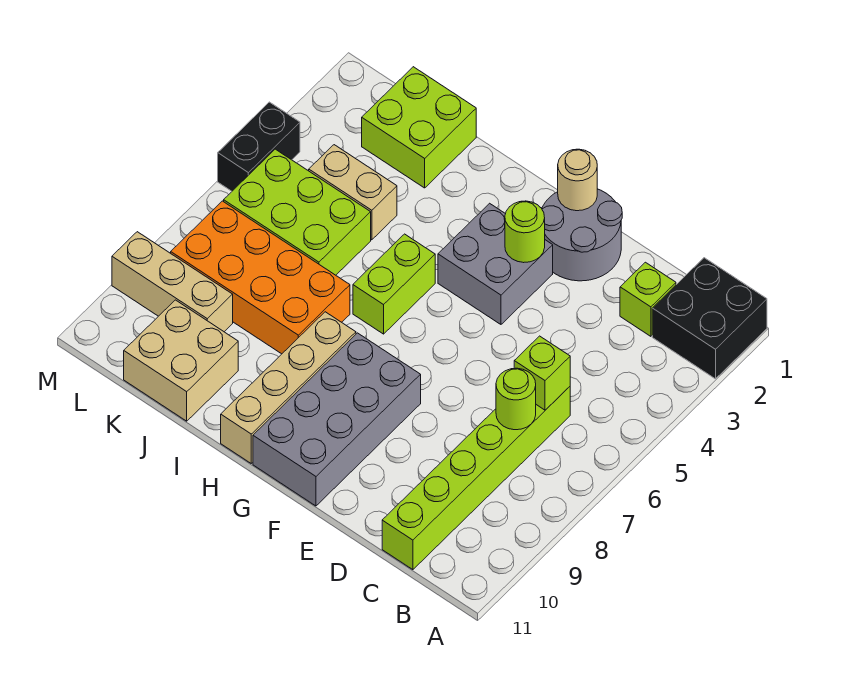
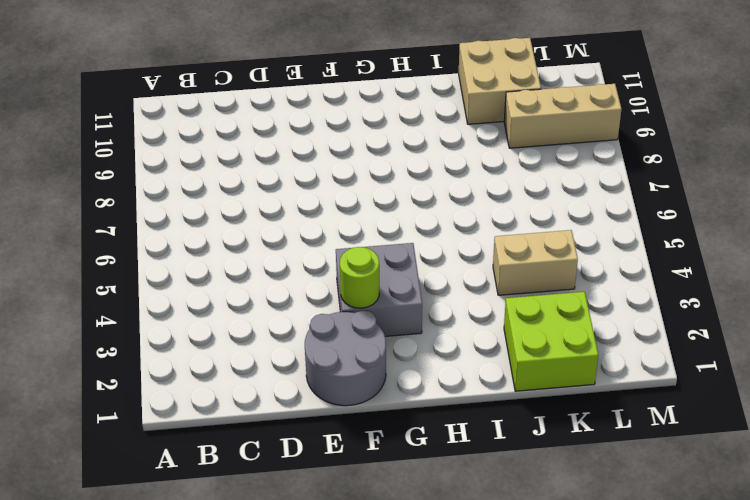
none -> black brick A1:B2 level 1
none -> lime brick C2 level 1
none -> lime brick C6:C11 level 1

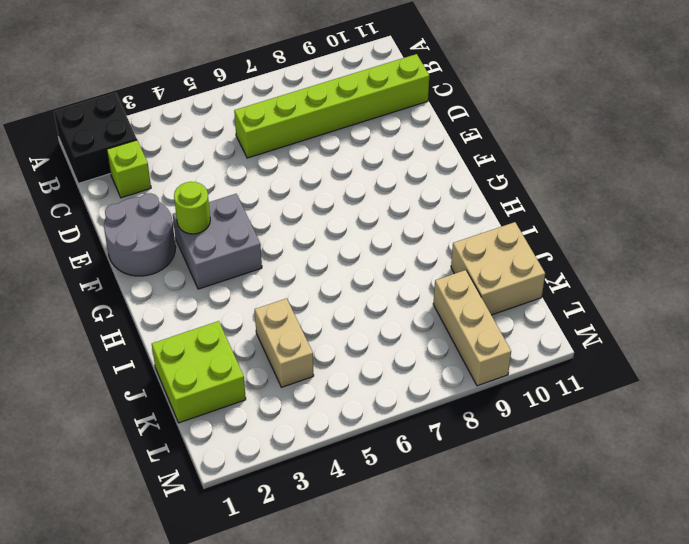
none -> grey brick F8:G11 level 1
none -> lime brick H5:H6 level 1
none -> tan brick H8:H11 level 1

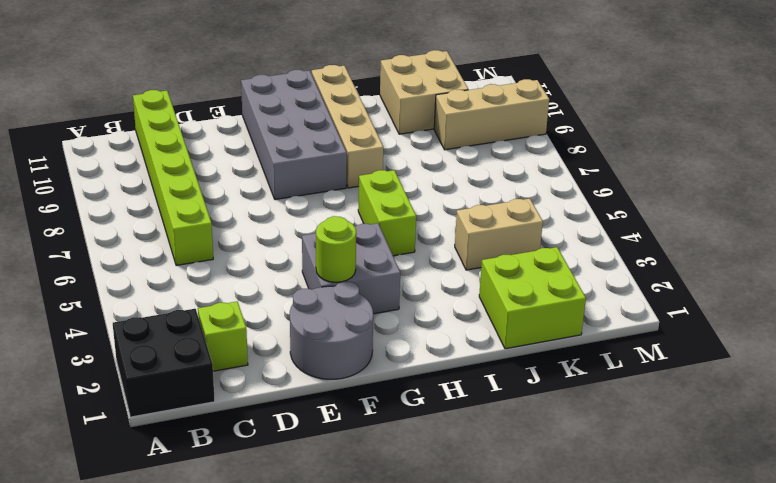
none -> orange brick I7:L8 level 1
none -> lime brick J5:L6 level 1
none -> black brick M4:M5 level 1

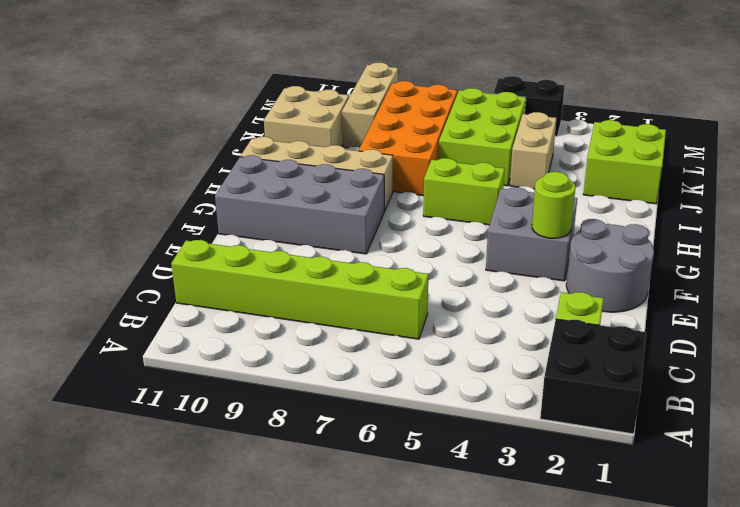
none -> lime brick C6 level 2
none -> lime round brick C7 level 2
none -> tan round brick F1 level 2

